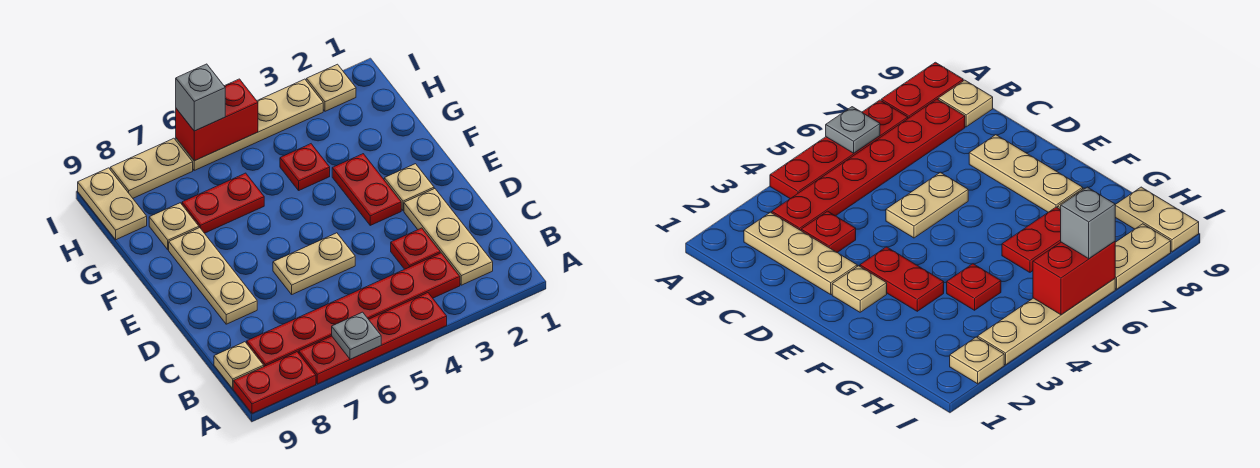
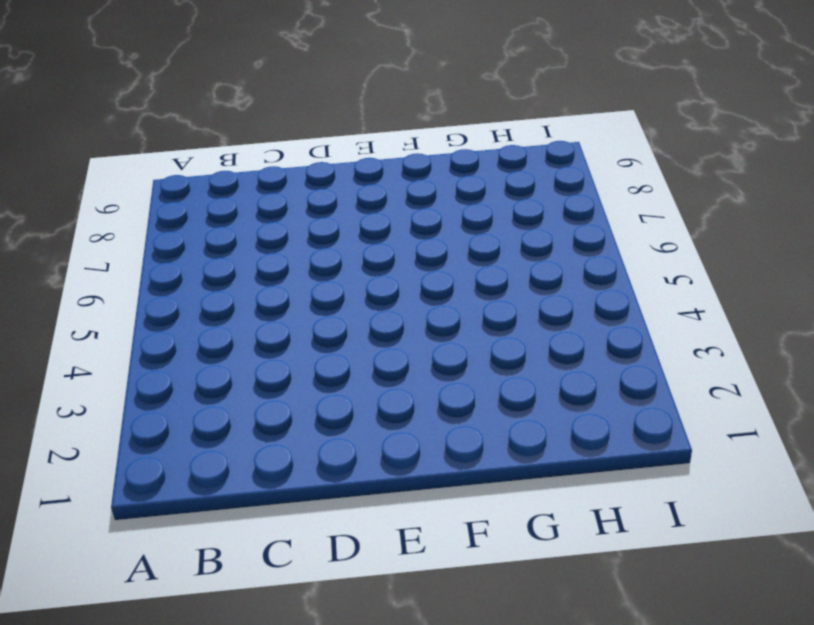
none -> red plate A4:A7 level 1
none -> red plate A8:A9 level 1
none -> tan plate B2:D2 level 1

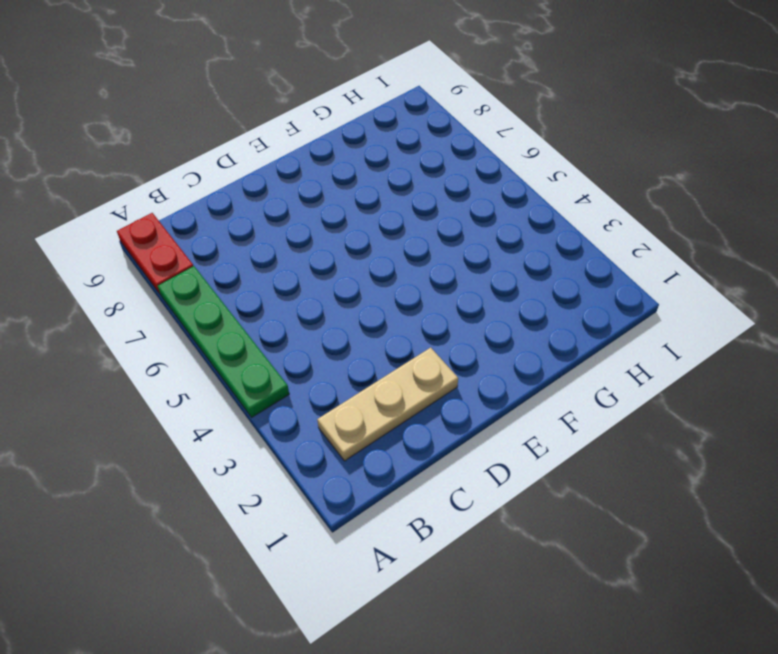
green plate A4:A7 level 1 -> red plate A4:A7 level 1
none -> red plate B3:B8 level 1
none -> tan plate B9 level 1
none -> red plate C3 level 1

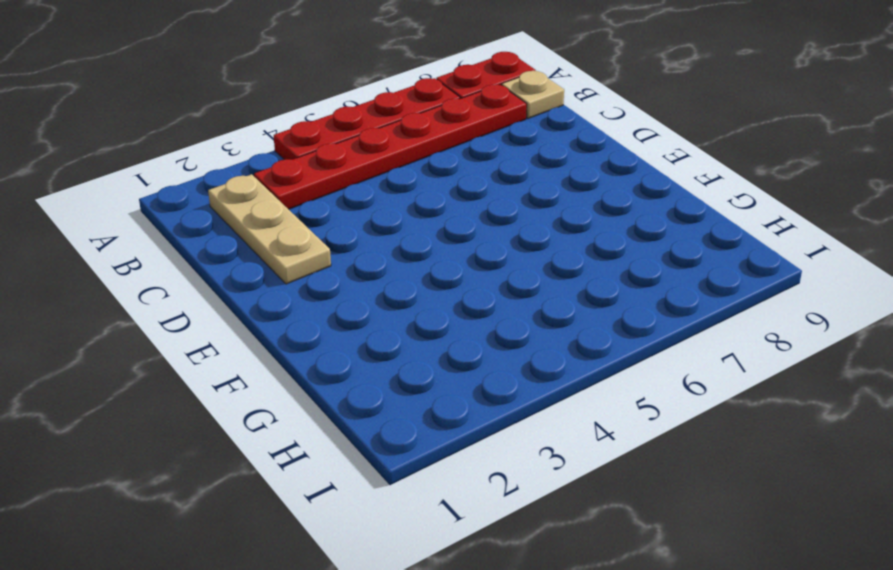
none -> red plate C3 level 1
none -> tan plate D5:D6 level 1
none -> tan plate D8:F8 level 1

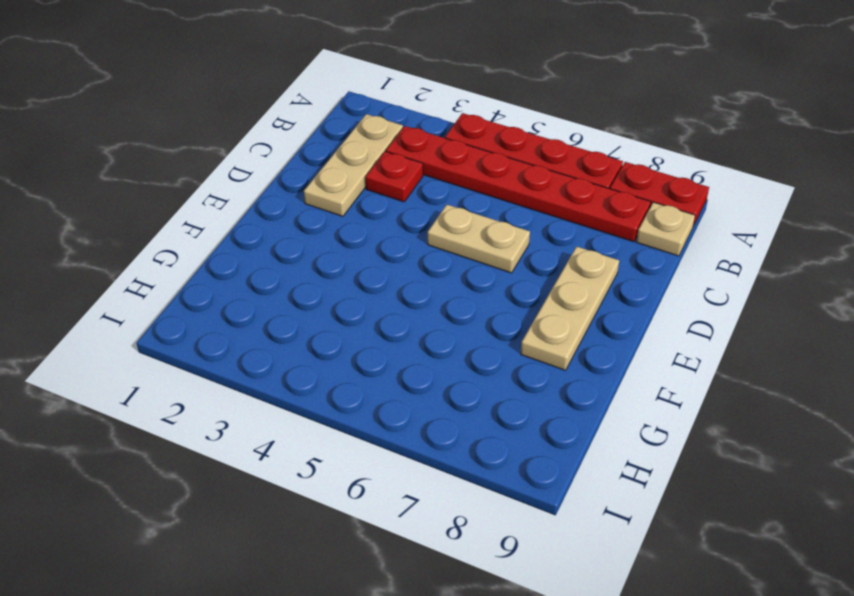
none -> tan plate E2 level 1
none -> red plate E3:F3 level 1
none -> red plate G4 level 1

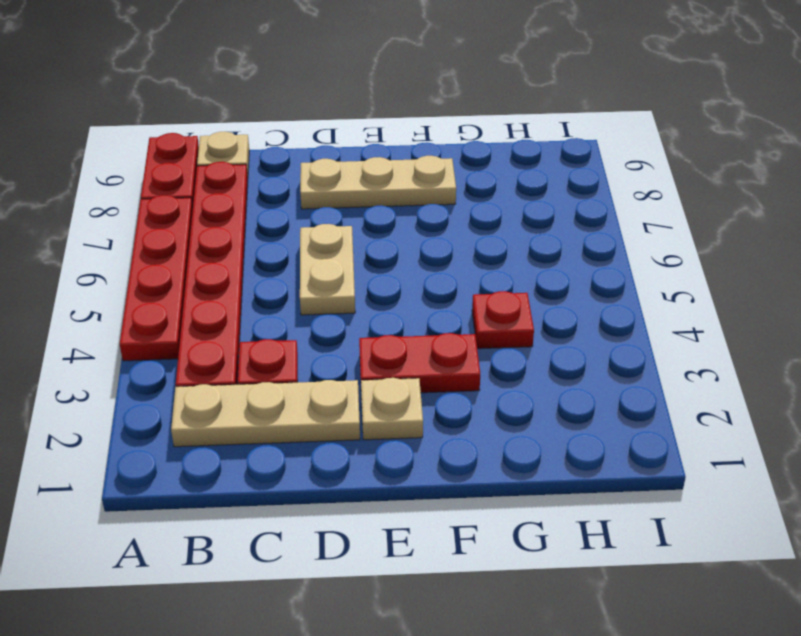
none -> red plate G6:G7 level 1
none -> tan plate G8 level 1
none -> tan plate H9:I9 level 1

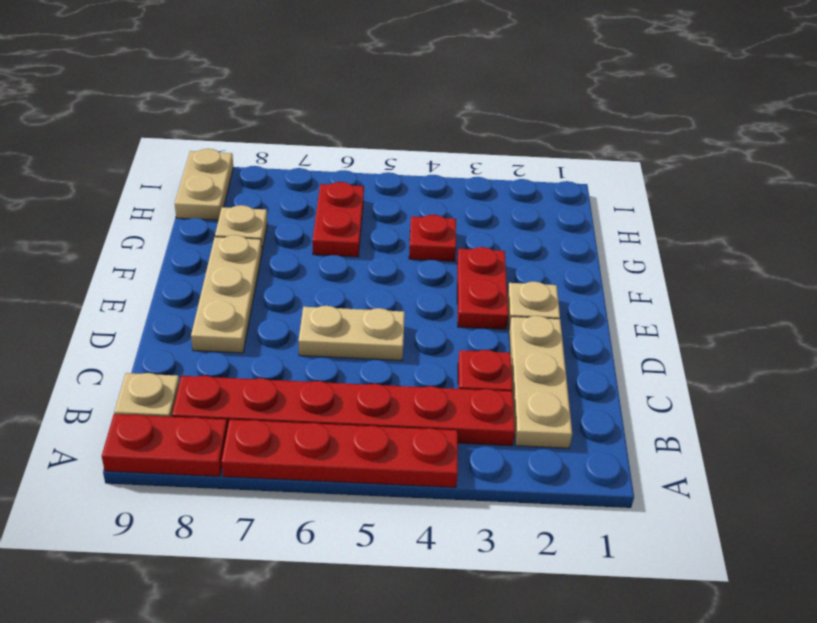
red plate G6:H6 level 1 -> red plate G6:G7 level 1
none -> tan plate I2 level 1
none -> tan plate I3:I6 level 1
none -> tan plate I7:I8 level 1

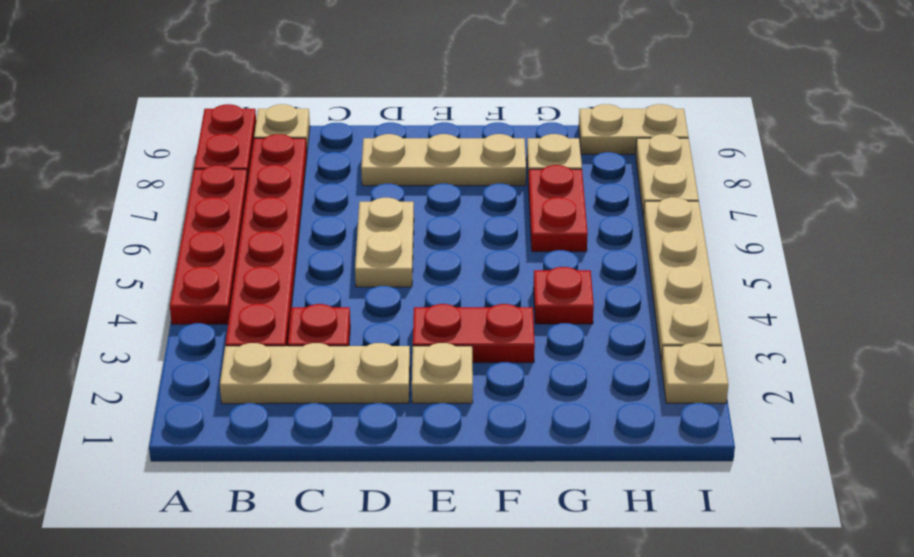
none -> grey plate A6 level 2
none -> red brick I5:I6 level 2
none -> grey brick I6 level 3

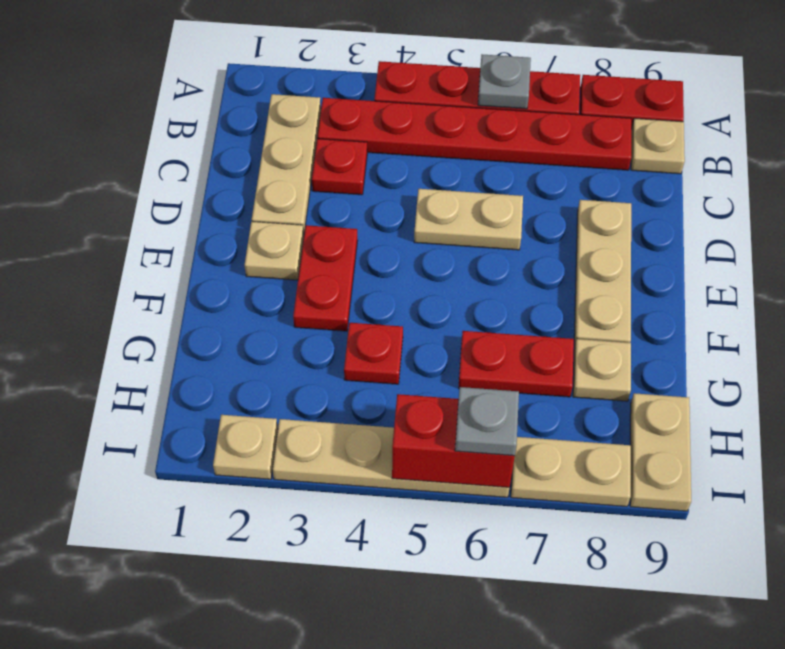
grey plate I6 level 3 -> grey brick I6 level 3

